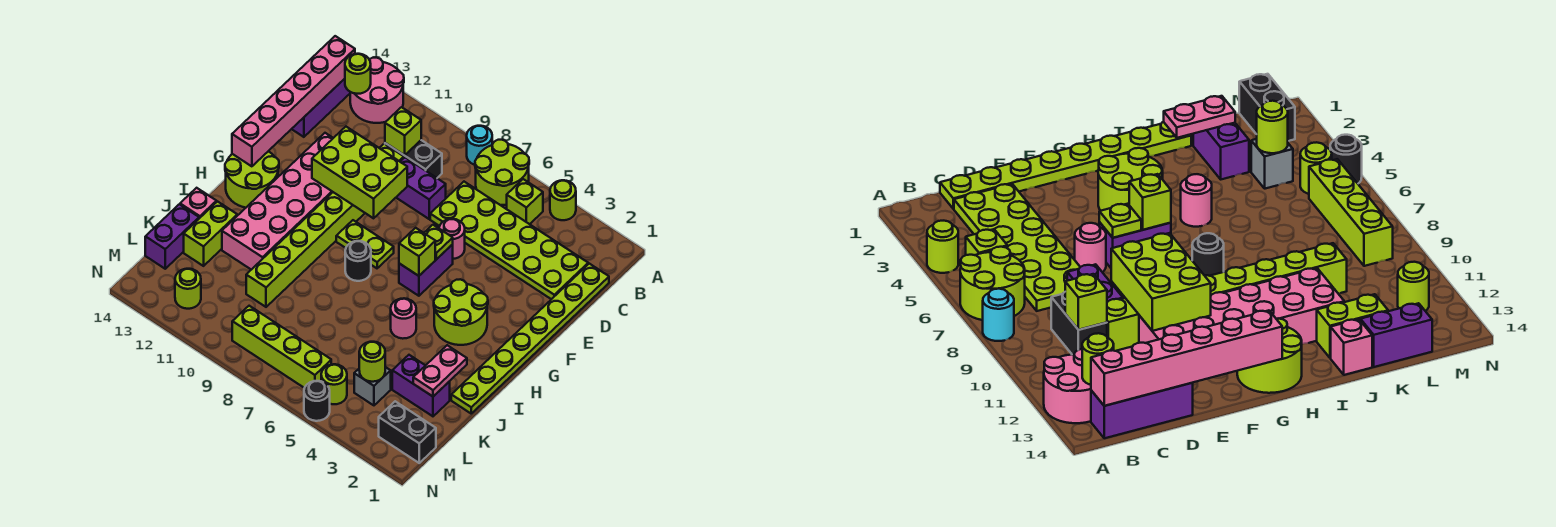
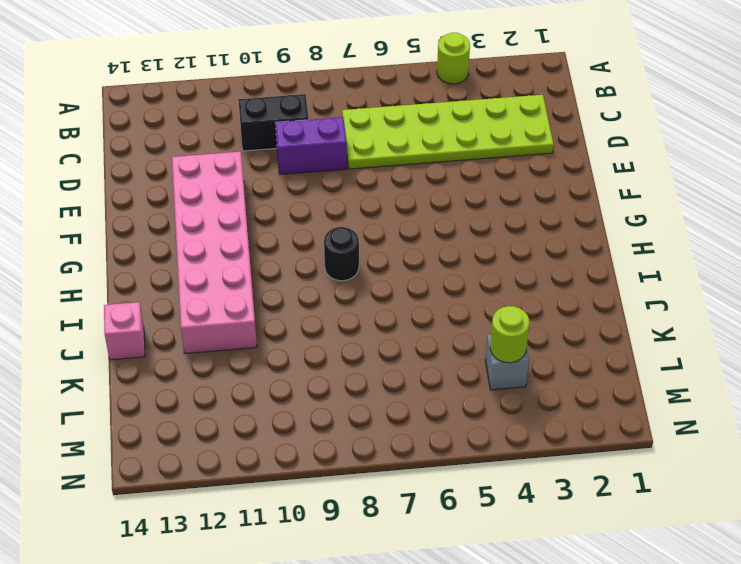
none -> lime round brick A6:B7 level 1
none -> cyan round brick A8 level 1
none -> pink round brick A12:B13 level 1
none -> lime brick B5 level 1

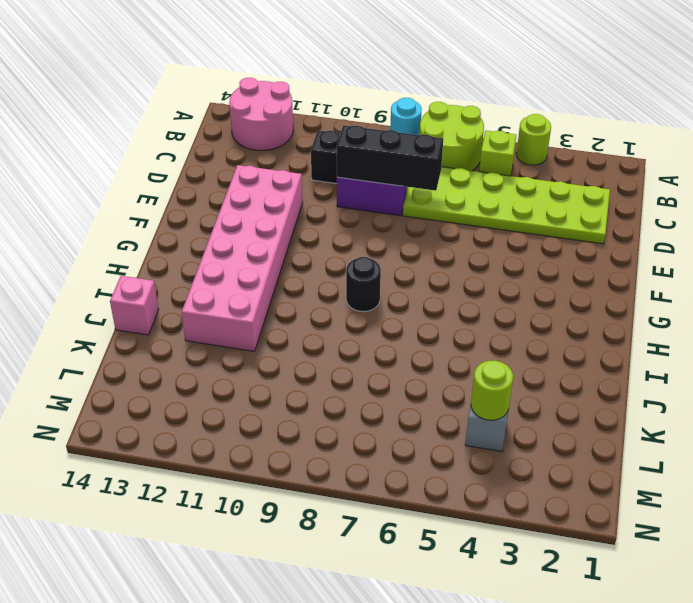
black brick D7:D9 level 2 -> none
none -> purple brick B14:D14 level 1
none -> lime plate C1:J1 level 1
none -> lime brick D10:K10 level 1
none -> pink round brick E6 level 1

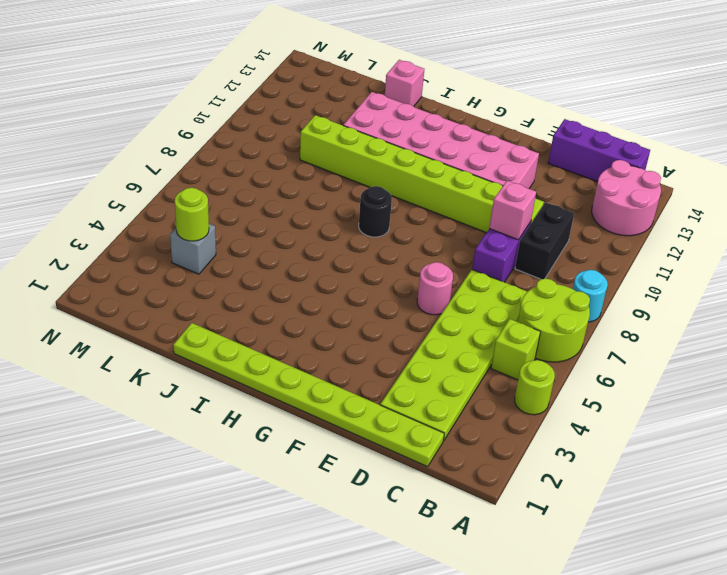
pink brick D9 level 2 -> none
none -> purple brick F6:G6 level 1
none -> lime round brick G3:H4 level 1
none -> lime plate G8:G9 level 1
none -> lime round brick G13:H14 level 1

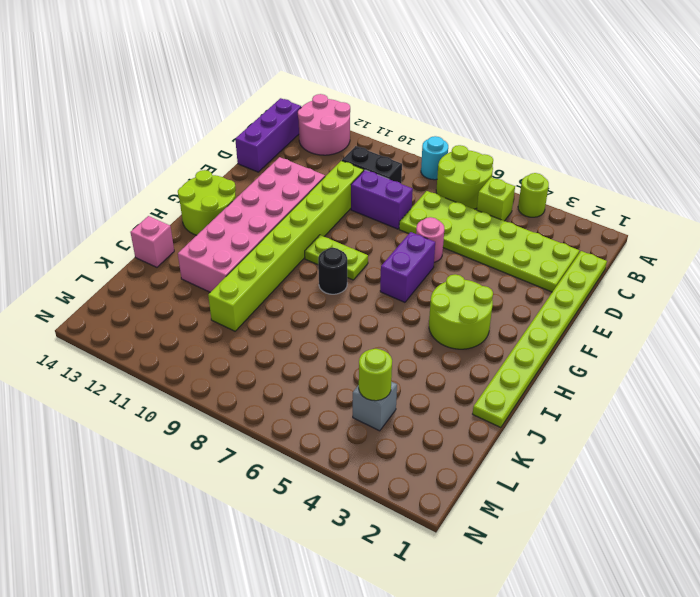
none -> pink round brick I5 level 1
none -> lime brick J13:K13 level 1
none -> purple brick K2:K3 level 1
none -> purple brick K14:L14 level 1

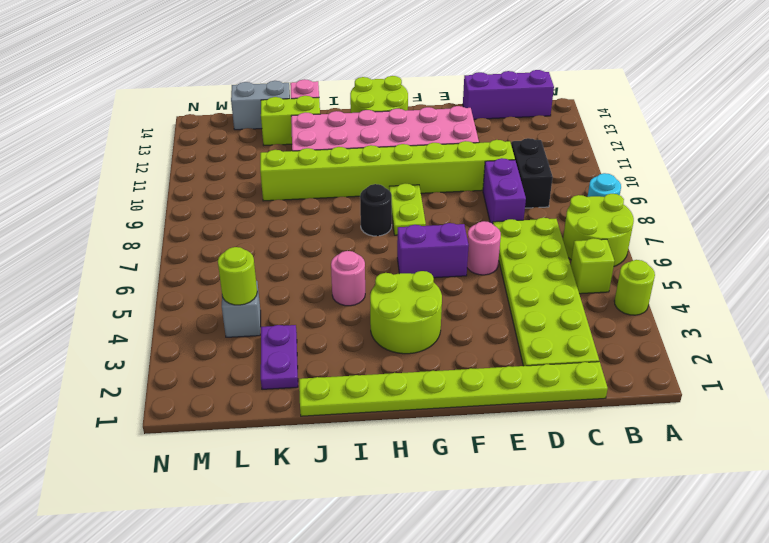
purple plate K2:K3 level 1 -> purple brick K2:K3 level 1
grey brick K14:L14 level 1 -> purple brick K14:L14 level 1
none -> pink round brick A12:B13 level 1
none -> black brick M1:M2 level 1
none -> lime round brick M5 level 1
none -> lime brick M6:M9 level 1

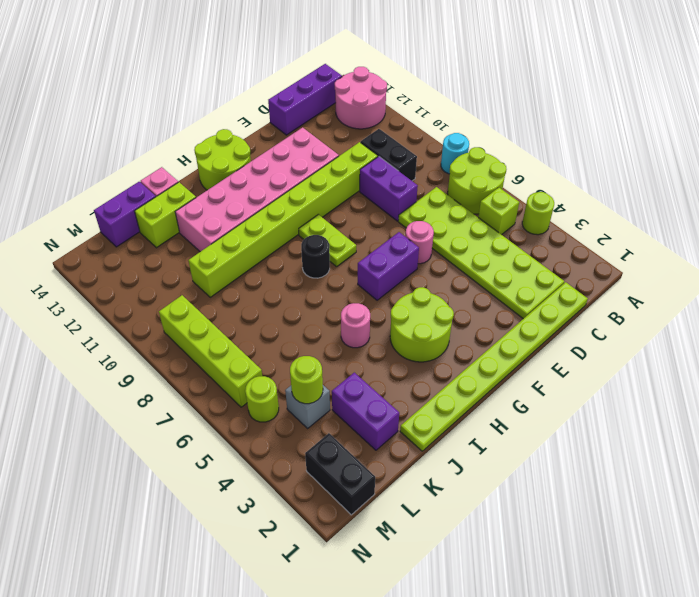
none -> lime round brick M12 level 1
none -> black round brick N5 level 1
none -> lime round brick B13 level 2
none -> pink brick B14:G14 level 2

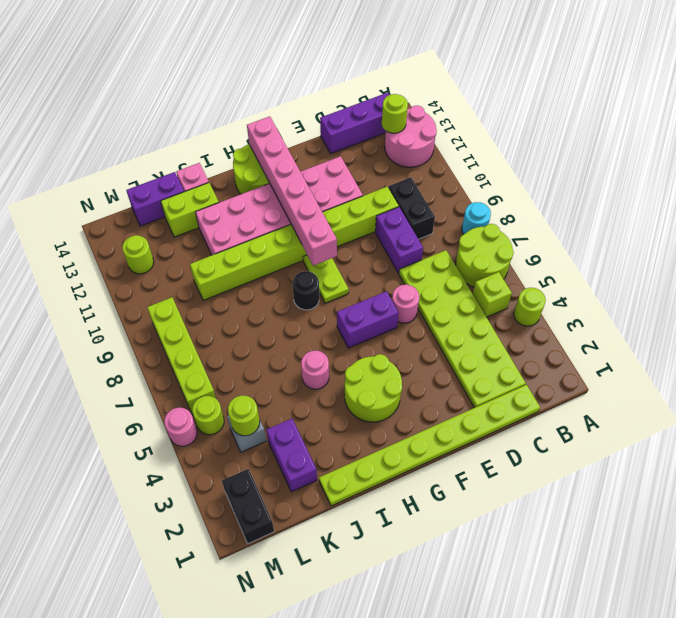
pink brick G9:G14 level 2 -> pink brick B14:G14 level 2
pink round brick N5 level 1 -> black round brick N5 level 1
none -> lime brick C10 level 2
none -> lime brick E9:F11 level 2
none -> lime plate F6 level 2
none -> lime brick G6 level 2

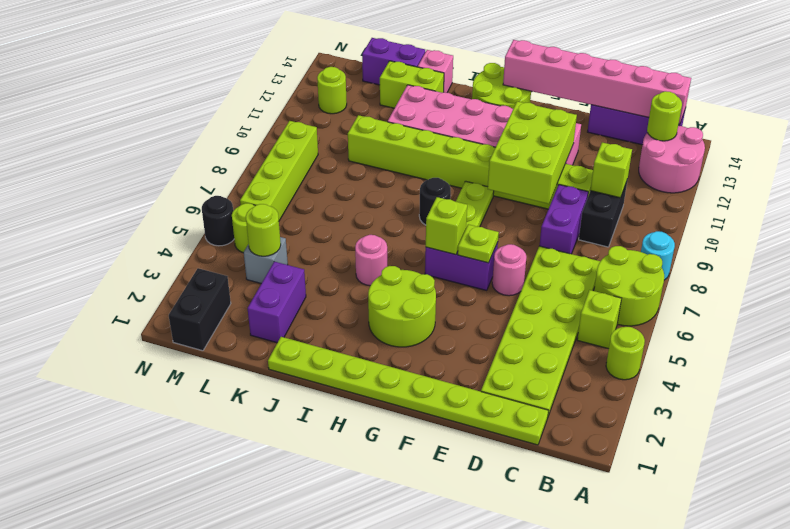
none -> pink plate J2:K2 level 2

